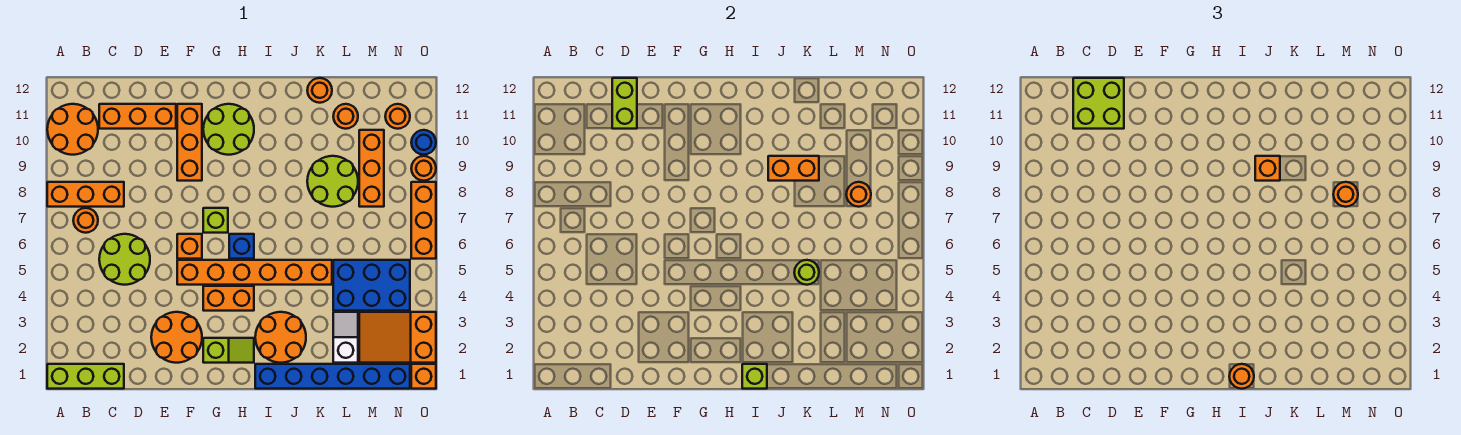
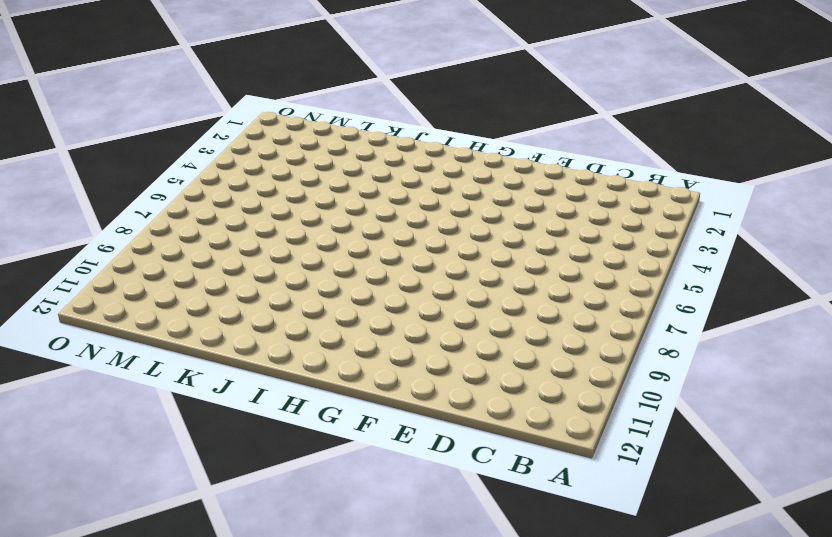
none -> lime brick A1:C1 level 1
none -> orange brick A8:C8 level 1
none -> orange round brick A10:B11 level 1
none -> orange round brick B7 level 1

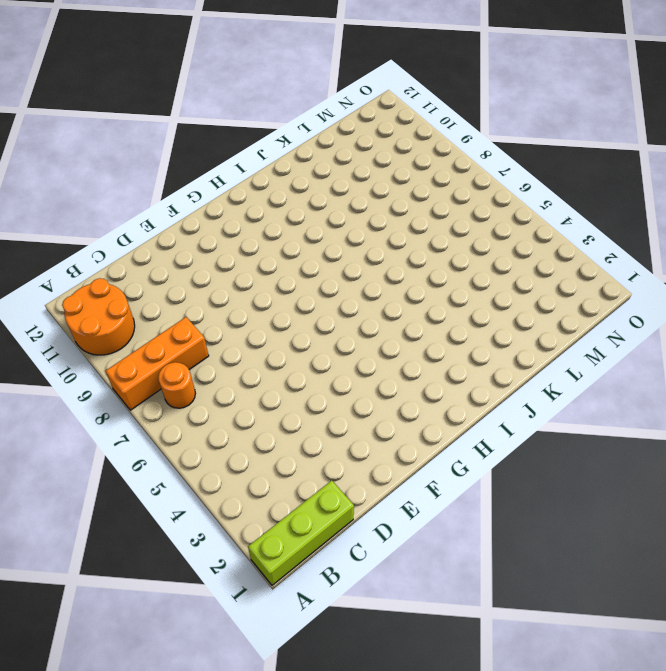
none -> lime round brick C5:D6 level 1
none -> orange brick C11:E11 level 1
none -> orange round brick E2:F3 level 1
none -> orange brick F5:K5 level 1

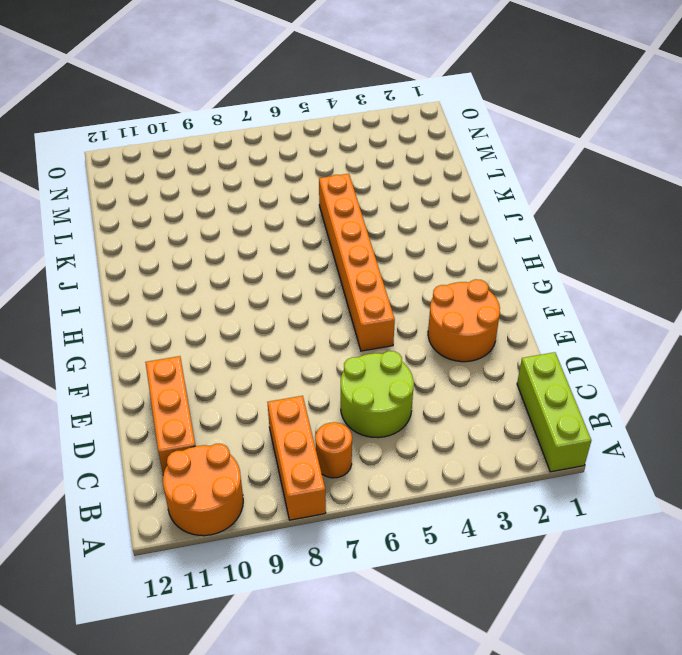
none -> orange brick F6 level 1
none -> orange brick F9:F11 level 1
none -> lime slope G2:H2 level 1 top G
none -> orange brick G4:H4 level 1

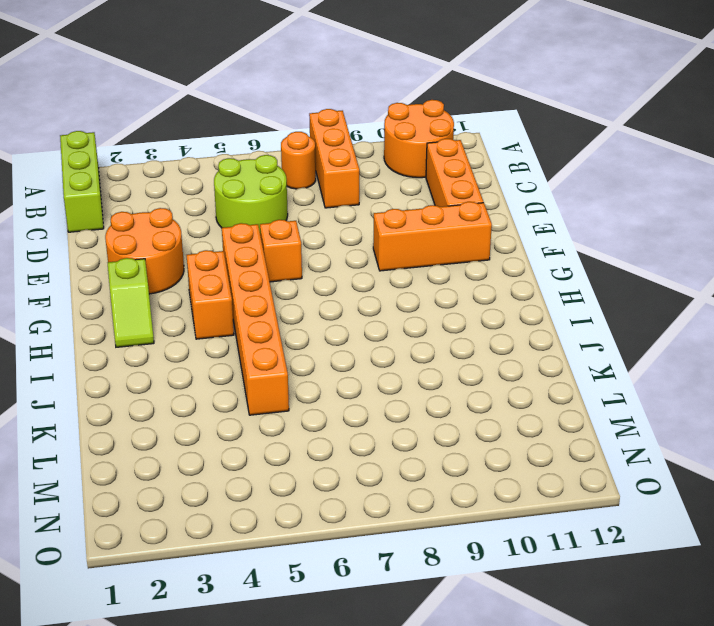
none -> lime brick G7 level 1
none -> lime round brick G10:H11 level 1
none -> blue brick H6 level 1
none -> blue brick I1:N1 level 1

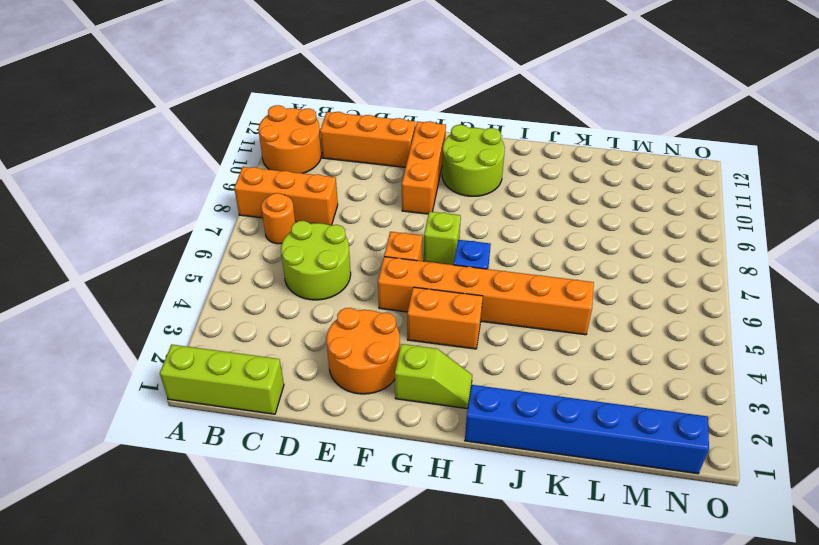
none -> orange round brick I2:J3 level 1
none -> lime round brick K8:L9 level 1
none -> orange round brick K12 level 1
none -> white slope L2:L3 level 1 top 2

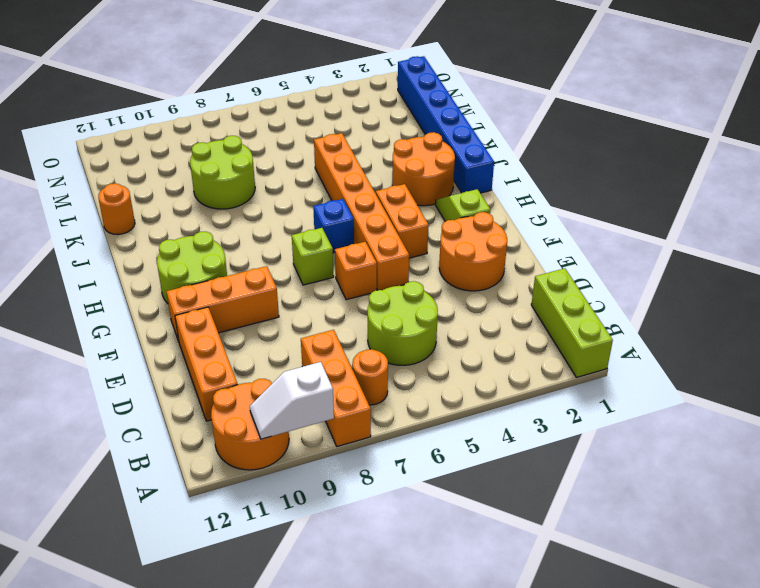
white slope A9:A10 level 2 top 9 -> white slope L2:L3 level 1 top 2
none -> blue brick L4:N5 level 1
none -> orange round brick L11 level 1
none -> orange slope M2:O3 level 1 top O
none -> orange brick M8:M10 level 1

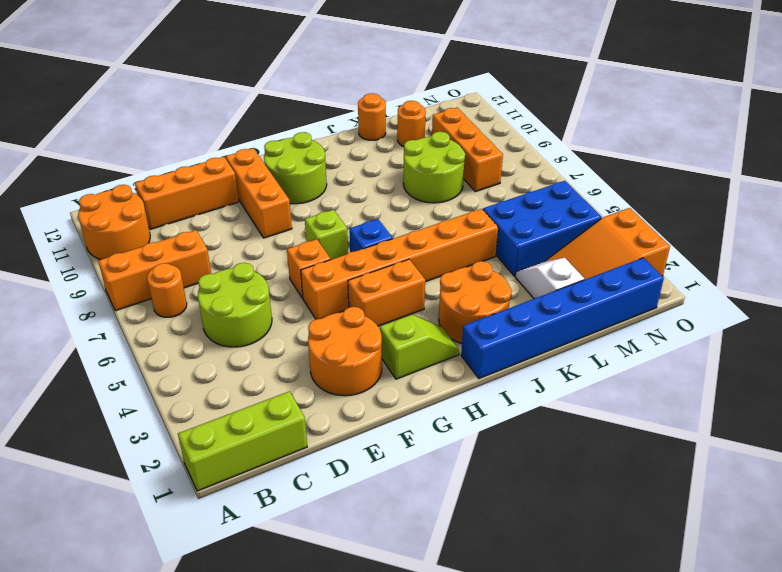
none -> orange round brick N11 level 1
none -> orange brick O1 level 1
none -> orange brick O6:O8 level 1
none -> orange round brick O9 level 1

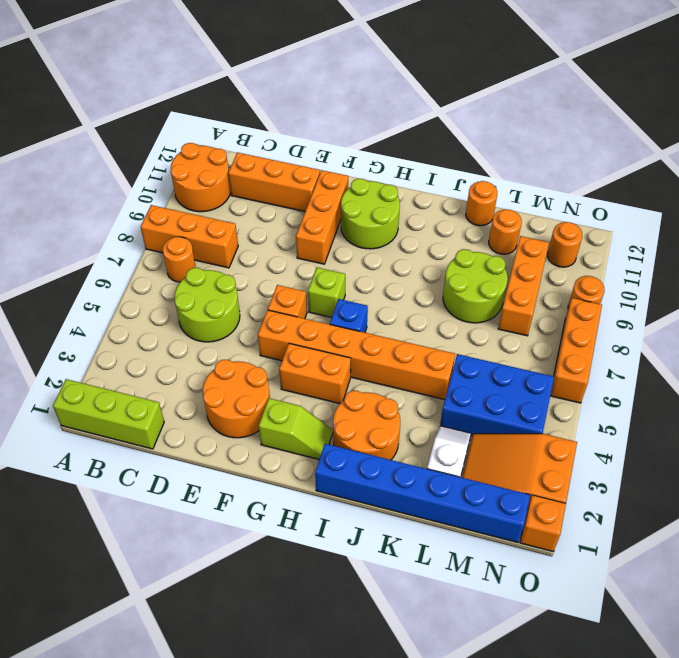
none -> blue round brick O10 level 1
none -> lime brick D11:D12 level 2
none -> lime brick I1 level 2
none -> orange brick J9:K9 level 2

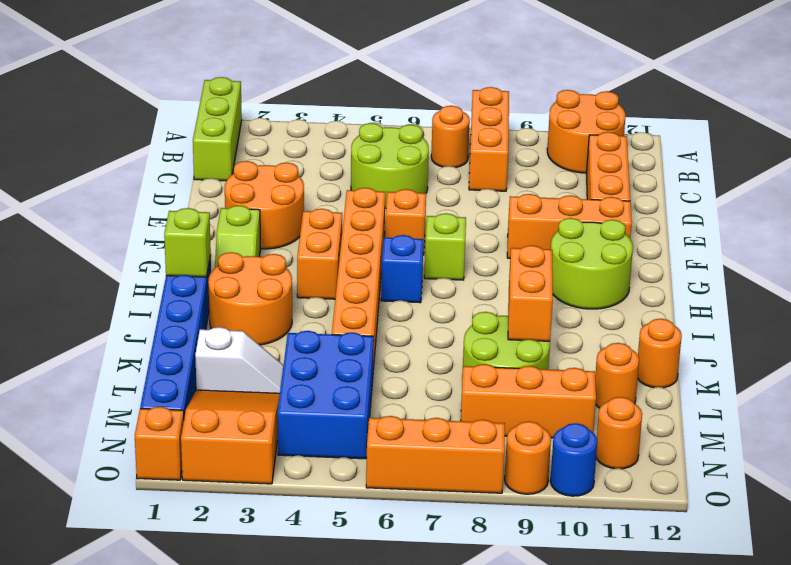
none -> lime brick D11:D12 level 2
none -> lime round brick K5 level 2
none -> orange round brick M8 level 2
none -> lime brick C11:D12 level 3

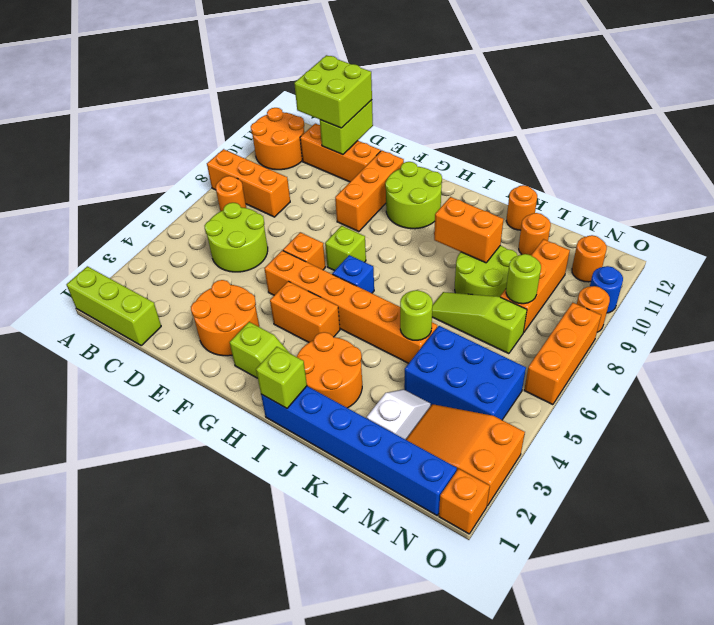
lime slope K7:M7 level 1 top M -> none
lime round brick M8 level 2 -> orange round brick M8 level 2
none -> orange round brick I1 level 3
none -> orange brick J9 level 3
none -> orange round brick M8 level 3

